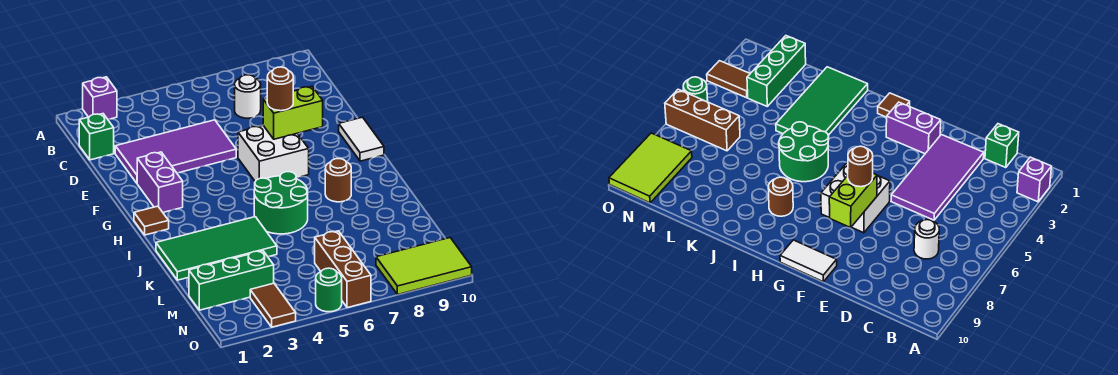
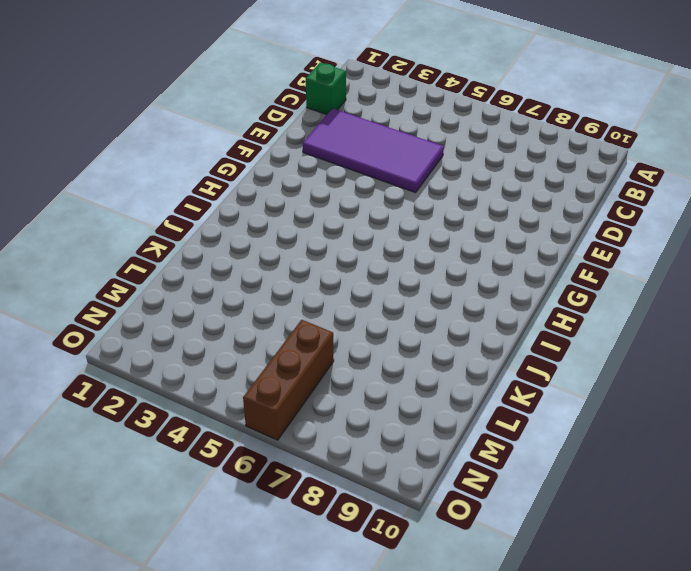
none -> purple brick A2 level 1
none -> white round brick C7 level 1
none -> purple brick F2:G2 level 1

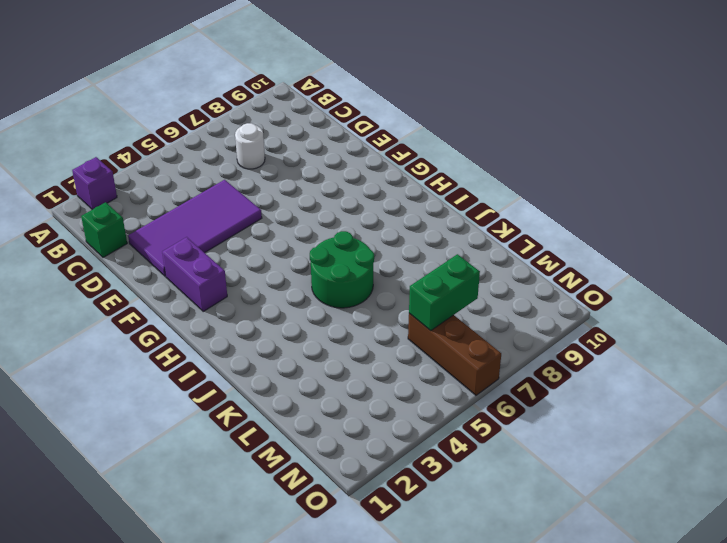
green brick M6:M7 level 2 -> none
none -> white brick F6:G7 level 1
none -> white tile F10:G10 level 1
none -> brown tile H1 level 1

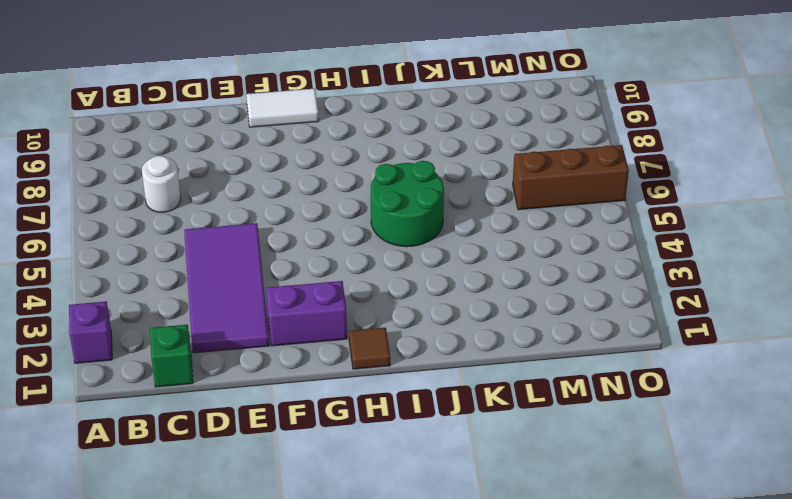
none -> white brick F6:G7 level 1
none -> brown round brick I8 level 1
none -> green tile J1:K4 level 1

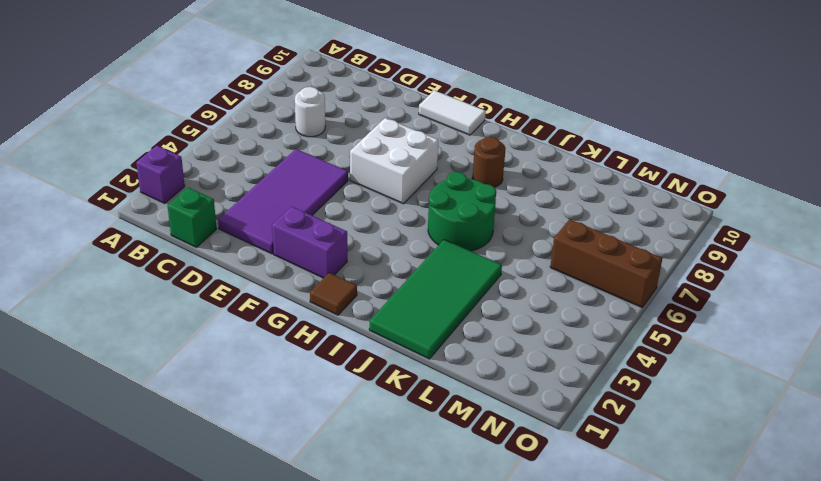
none -> green brick M1:M3 level 1
none -> brown tile N3:O3 level 1
none -> lime tile N8:O10 level 1

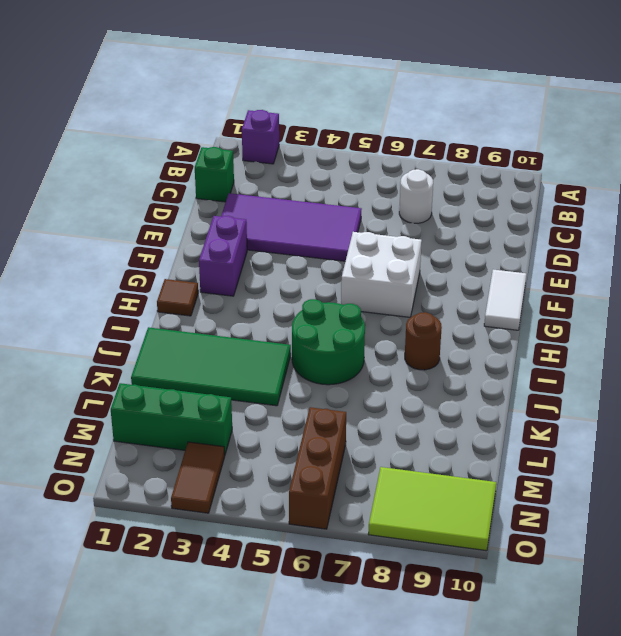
none -> green round brick O5 level 1
none -> lime brick F7:F8 level 2
none -> brown round brick F7 level 3

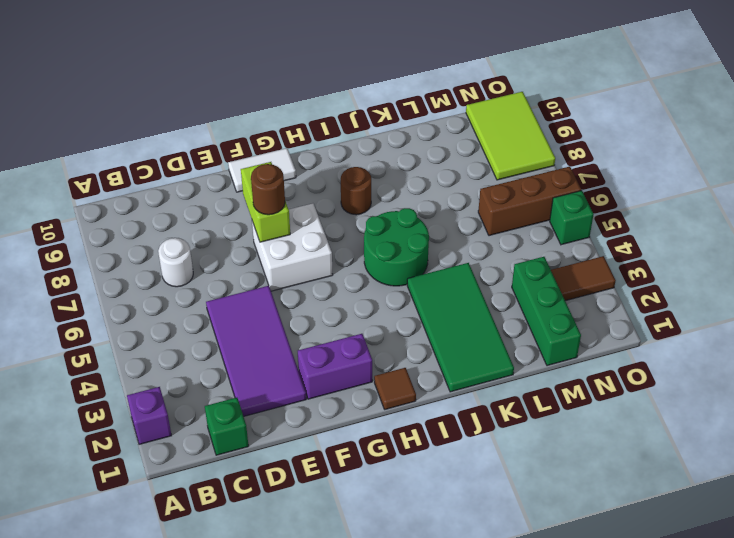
green brick O5 level 1 -> green round brick O5 level 1

